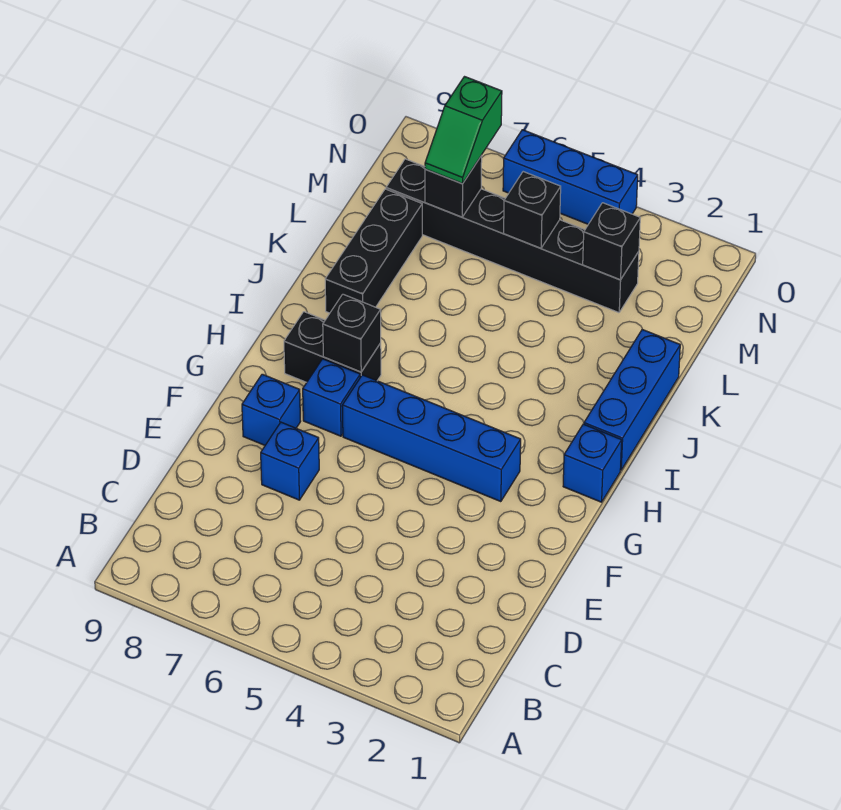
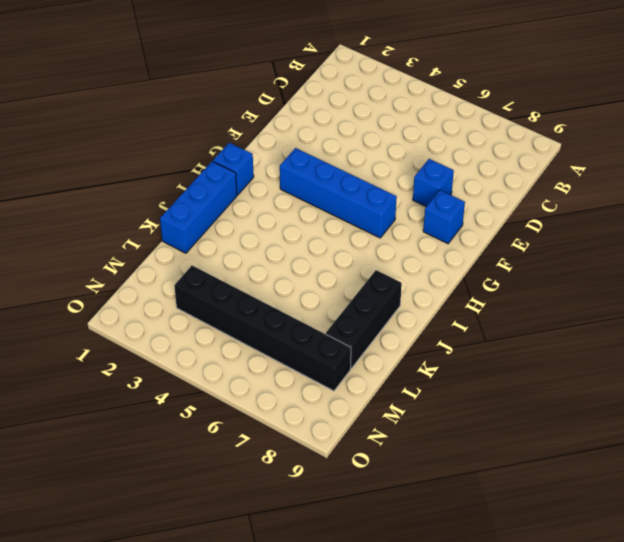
none -> blue brick G7 level 1
none -> black brick H7:H8 level 1
none -> blue brick O4:O6 level 1

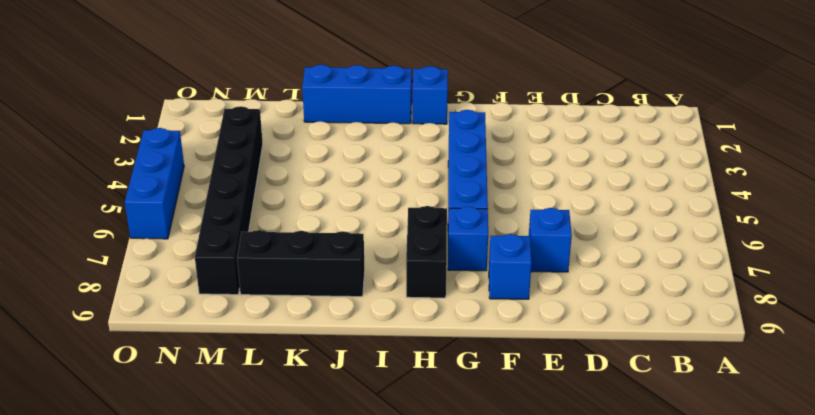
none -> black brick H7 level 2
none -> black brick M3 level 2
none -> black brick M5 level 2

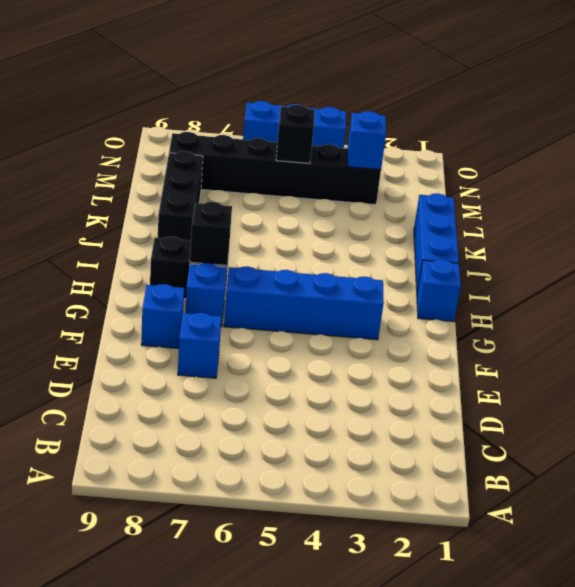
blue brick M3 level 2 -> black brick M3 level 2
none -> black brick M7 level 2
none -> green slope M7:N7 level 3 top N

